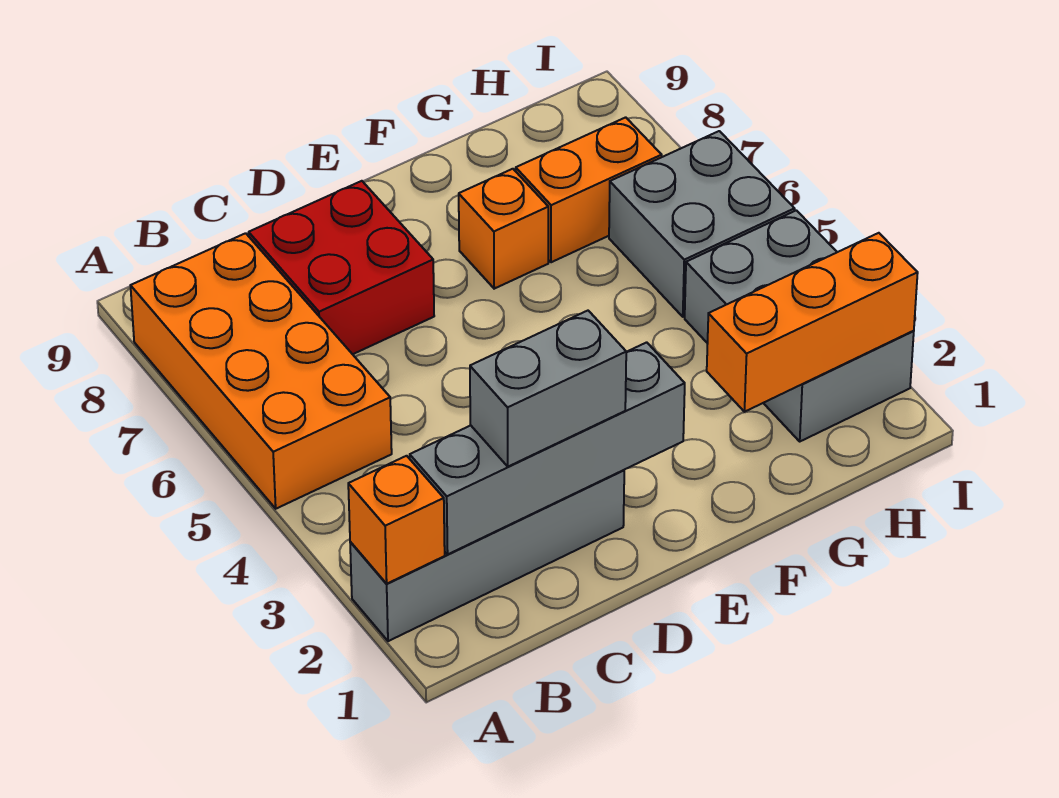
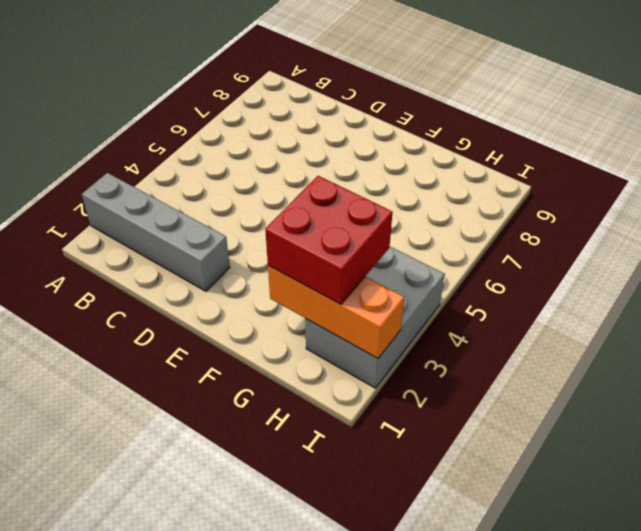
red brick G2:H3 level 3 -> red brick C7:D8 level 1
none -> orange brick A5:B8 level 1
none -> orange brick F7 level 1

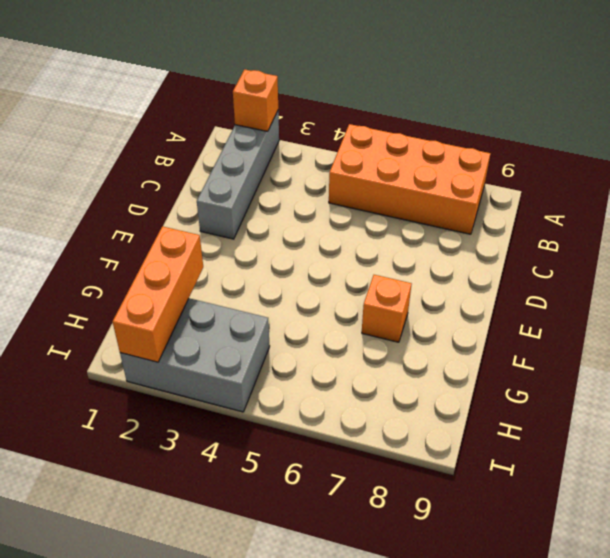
none -> red brick C7:D8 level 1
none -> orange brick G7:H7 level 1

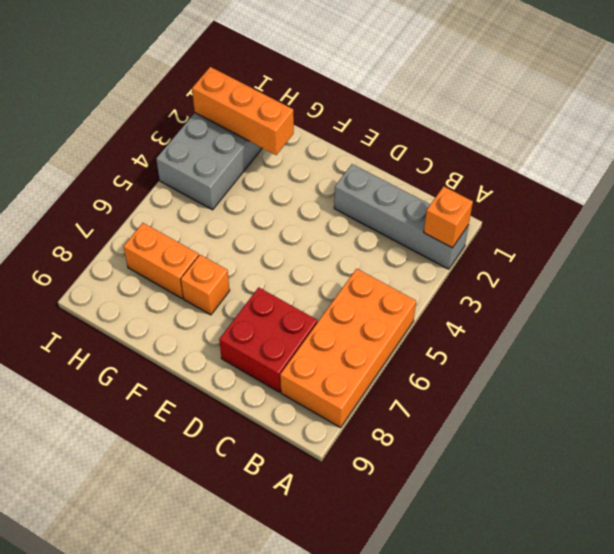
none -> grey brick H5:I6 level 1
none -> grey brick B2:E2 level 2

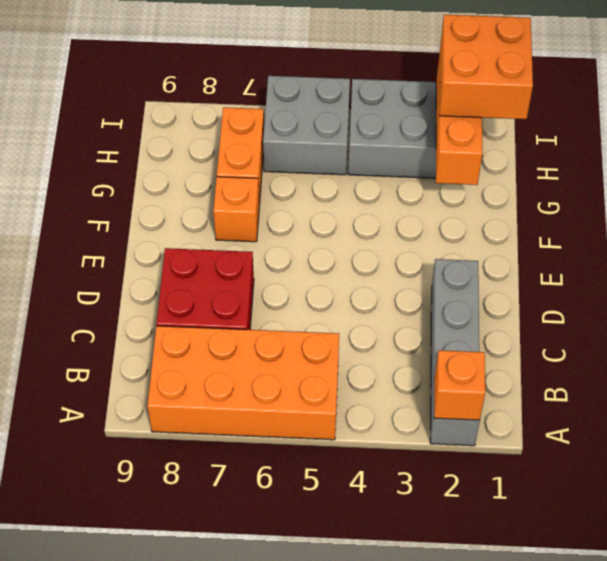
orange brick H1:I2 level 3 -> none
none -> grey brick B2:E2 level 2
none -> grey brick C2:D2 level 3

